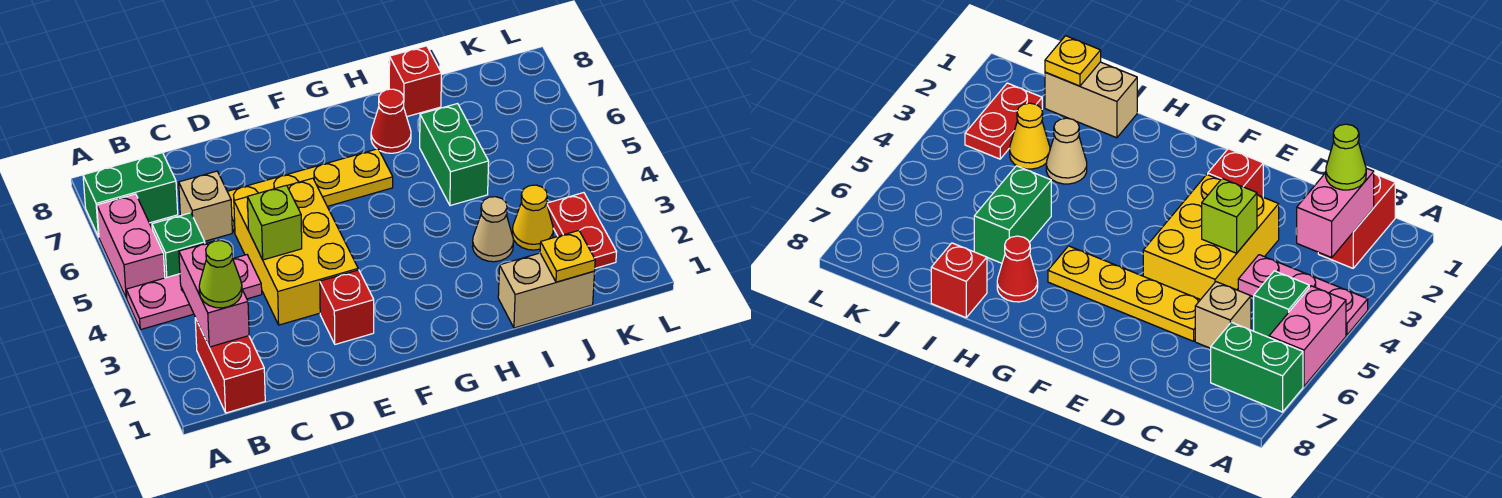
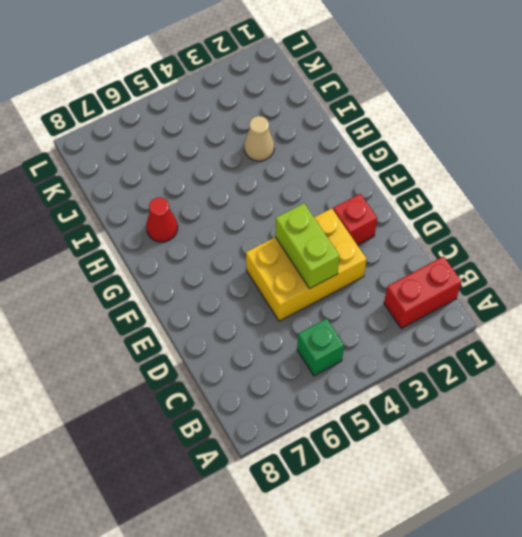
lime brick D4:E4 level 2 -> lime brick D4 level 2
none -> pink plate A4:C4 level 1
none -> pink brick A5:A6 level 1
none -> green brick A7:B7 level 1

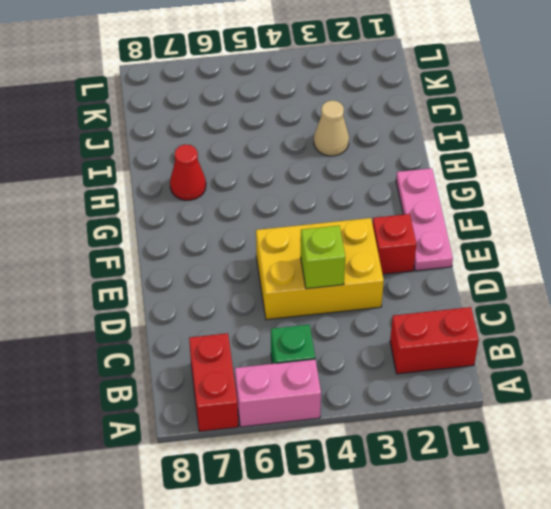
red brick A7:B7 level 1 -> green brick A7:B7 level 1
pink plate E1:G1 level 1 -> pink plate A4:C4 level 1
none -> tan brick C6 level 1
none -> yellow plate D6:G6 level 1
none -> tan brick I1:J1 level 1

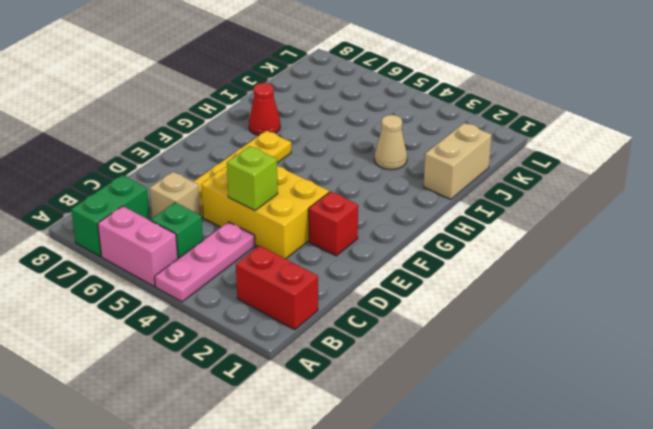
none -> green brick I5:I6 level 1
none -> red brick I8 level 1
none -> yellow cone J3 level 1

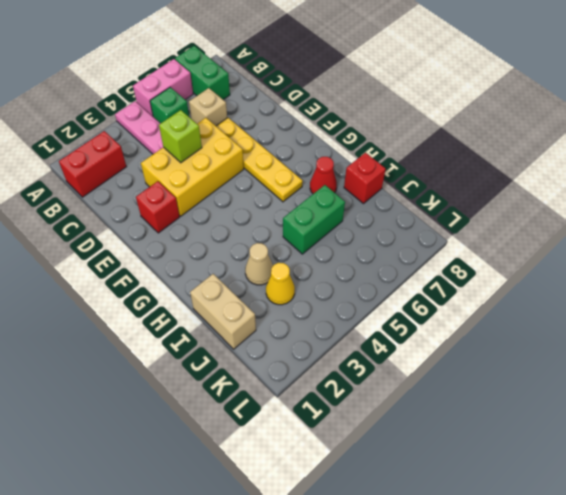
none -> red plate K2:K3 level 1
none -> pink brick B2:B3 level 2
none -> yellow plate J1 level 2

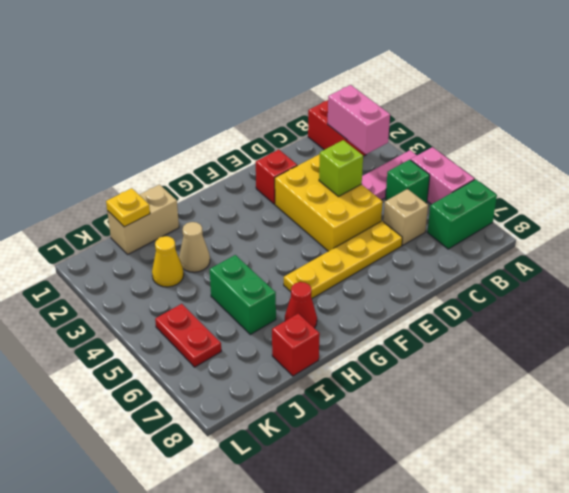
red plate K5:K6 level 1 -> red plate K2:K3 level 1
none -> lime cone B2 level 3

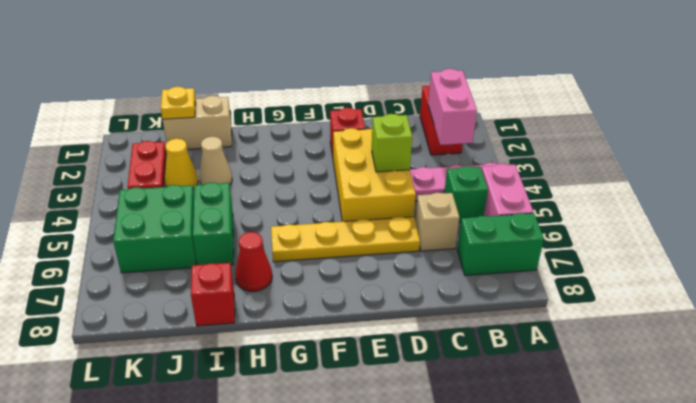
green brick J5:K6 level 1 -> none
none -> lime cone B2 level 3

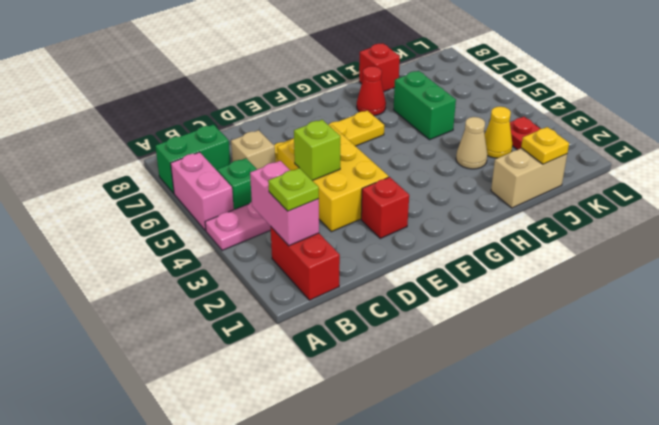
lime plate B2 level 3 -> lime cone B2 level 3

